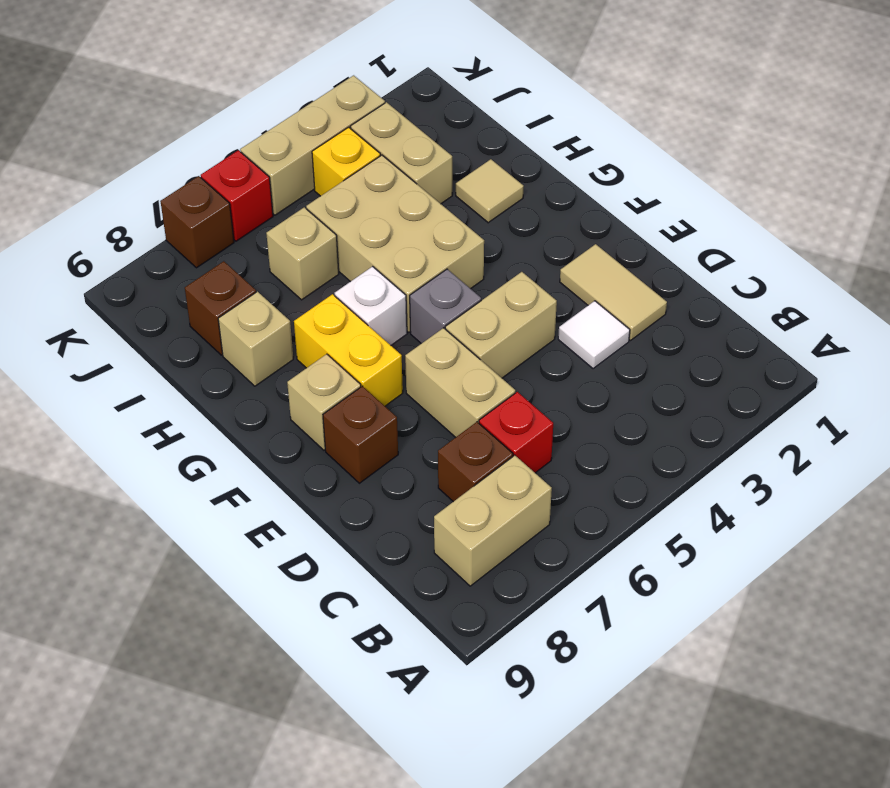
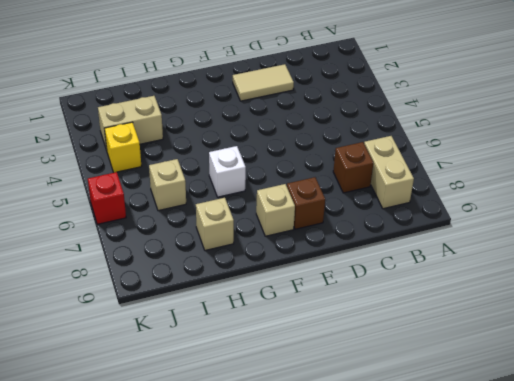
none -> red brick C6 level 1
none -> white tile D3 level 1
none -> tan brick D6:E6 level 1

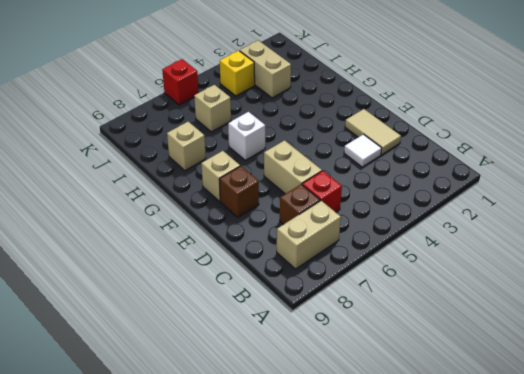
none -> tan brick E4:E5 level 1
none -> grey brick F5 level 1
none -> yellow brick F7:G7 level 1

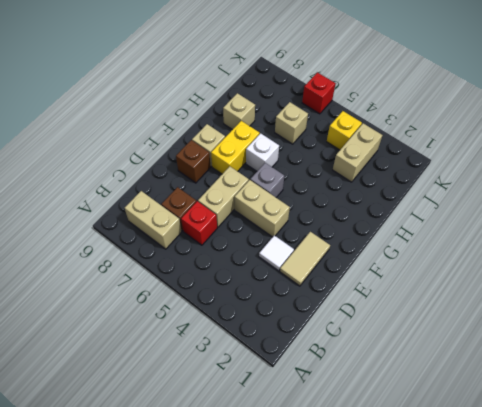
none -> tan brick G4:I5 level 1
none -> tan tile H2 level 1
none -> brown brick I8 level 1

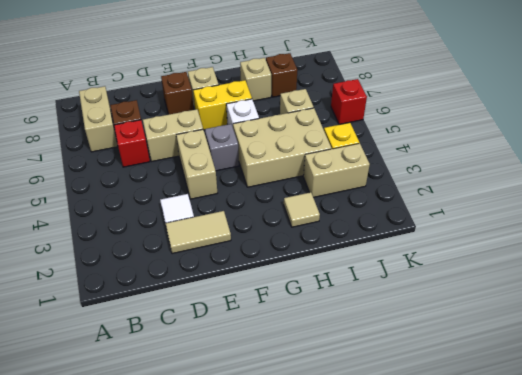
none -> tan brick K3:K5 level 1
none -> brown brick K7 level 1

